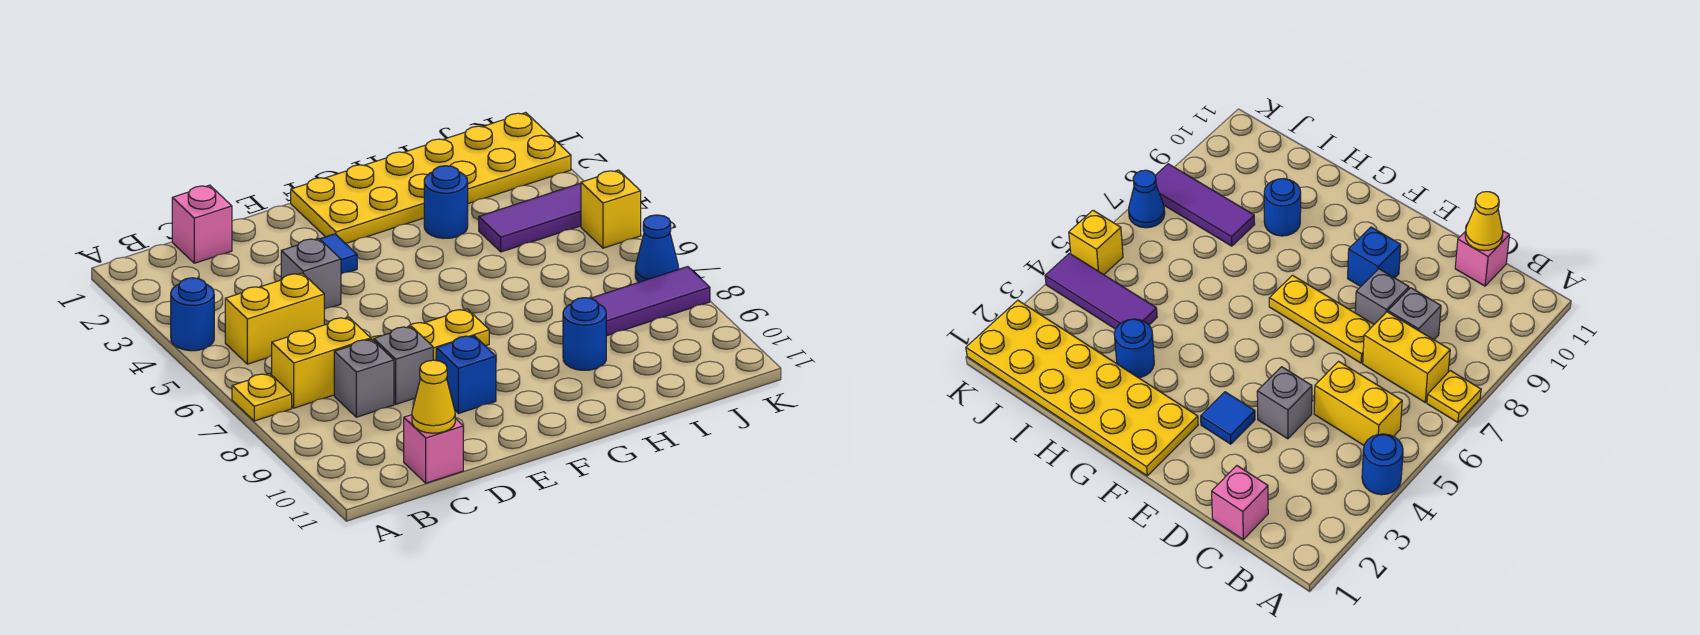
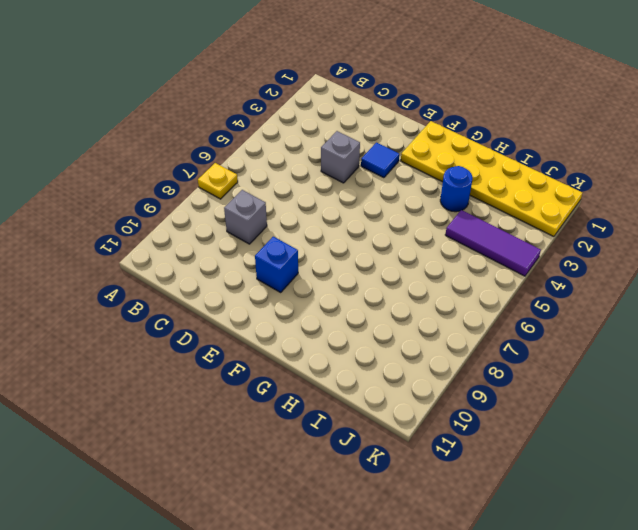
none -> blue round brick A4 level 1
none -> yellow brick B5:C5 level 1
none -> yellow brick B7:C7 level 1

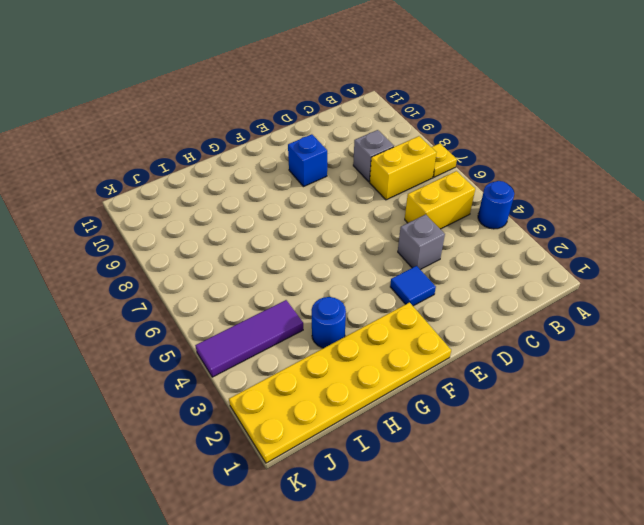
none -> pink brick C1 level 1
none -> pink brick C11 level 1
none -> yellow plate D7:F7 level 1

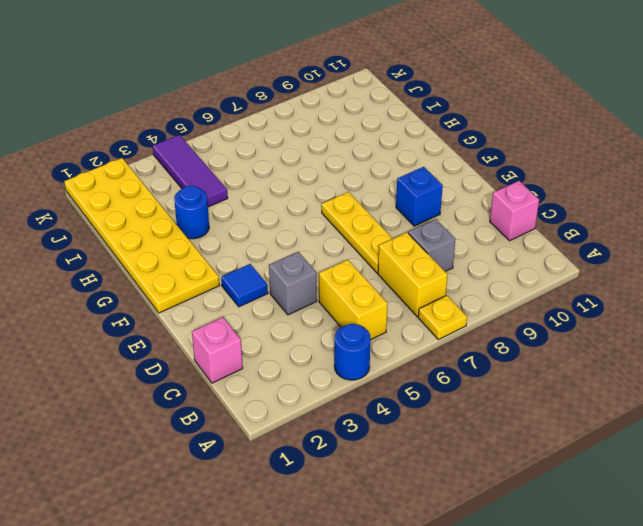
none -> grey brick D8 level 1
none -> blue round brick H9 level 1
none -> purple tile I8:K8 level 1

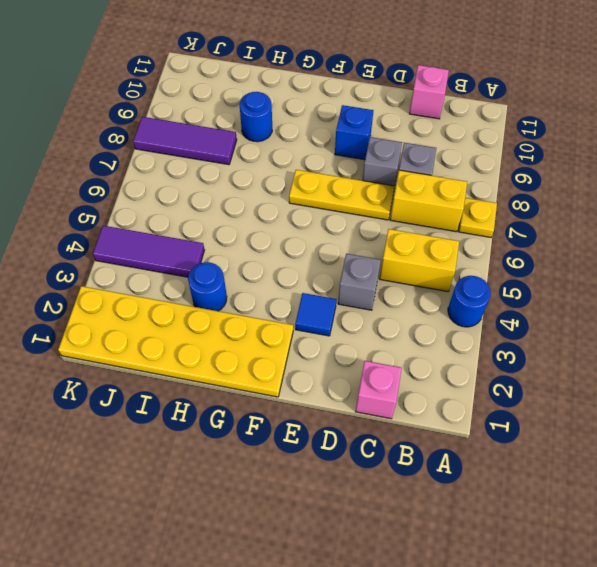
none -> yellow brick K5 level 1
none -> blue cone K7 level 1
none -> yellow cone C11 level 2

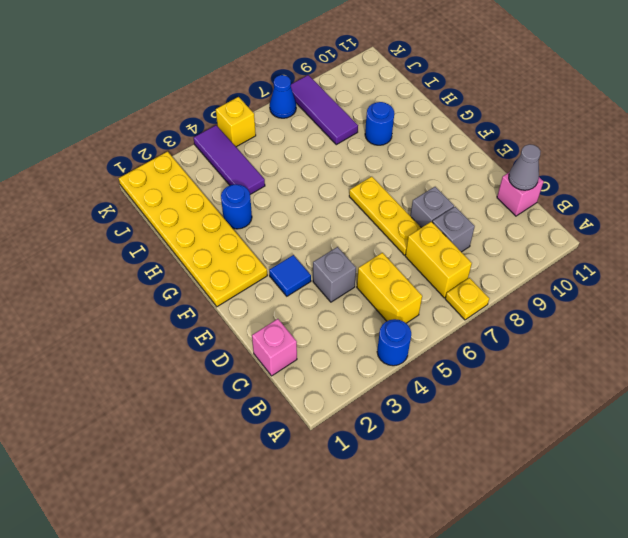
grey cone C11 level 2 -> yellow cone C11 level 2
none -> blue brick E9 level 1

